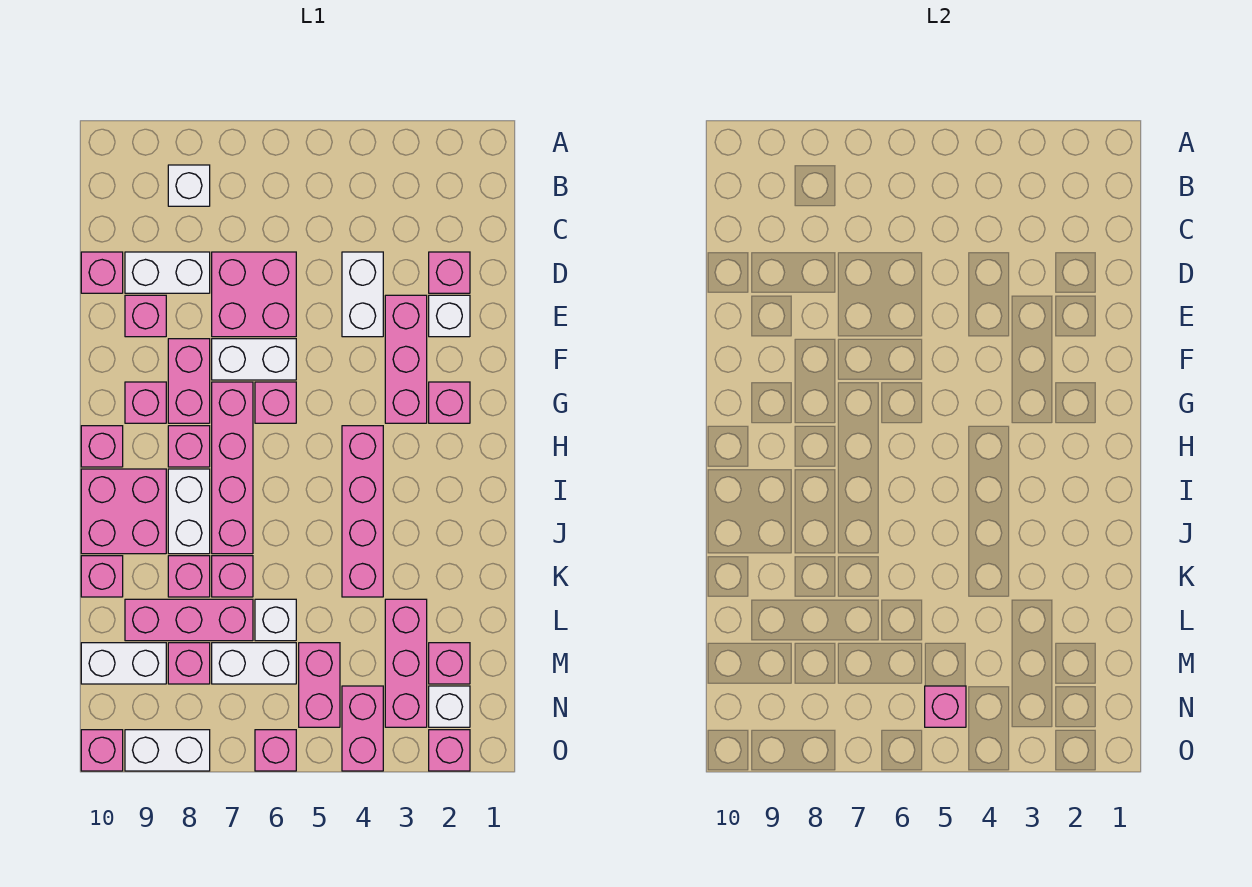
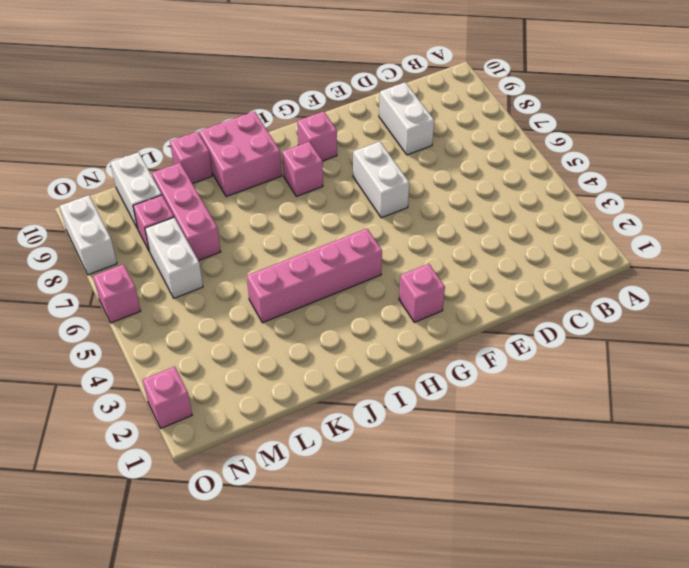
none -> white brick B8 level 1
none -> pink brick D2 level 1
none -> white brick D4:E4 level 1
none -> pink brick D6:E7 level 1

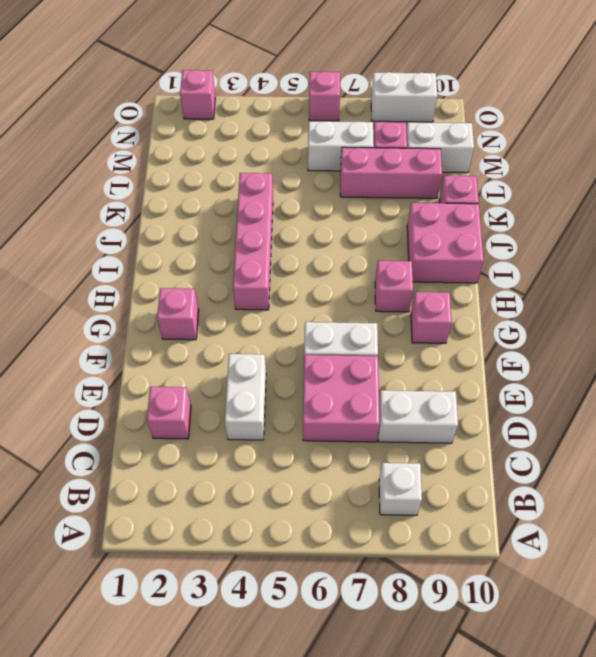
none -> pink brick D10 level 1
none -> white brick E2 level 1
none -> pink brick E3:G3 level 1
none -> pink brick E9 level 1

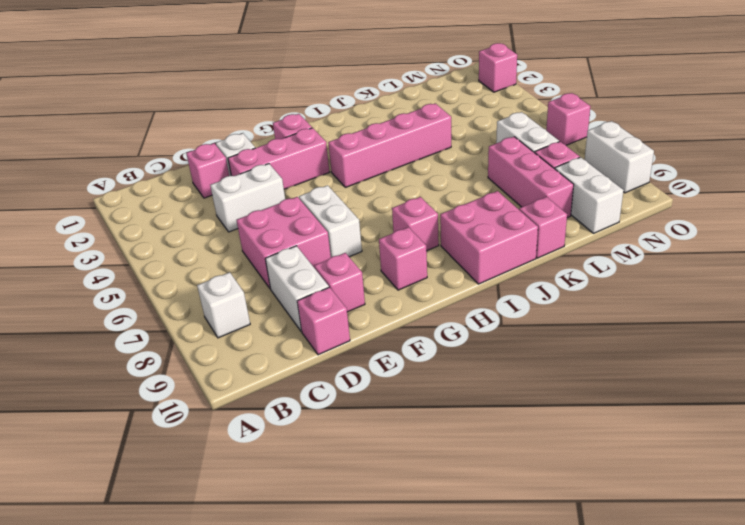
none -> pink brick F8:G8 level 1
none -> pink brick G6 level 1
none -> pink brick G7:J7 level 1
none -> pink brick H10 level 1

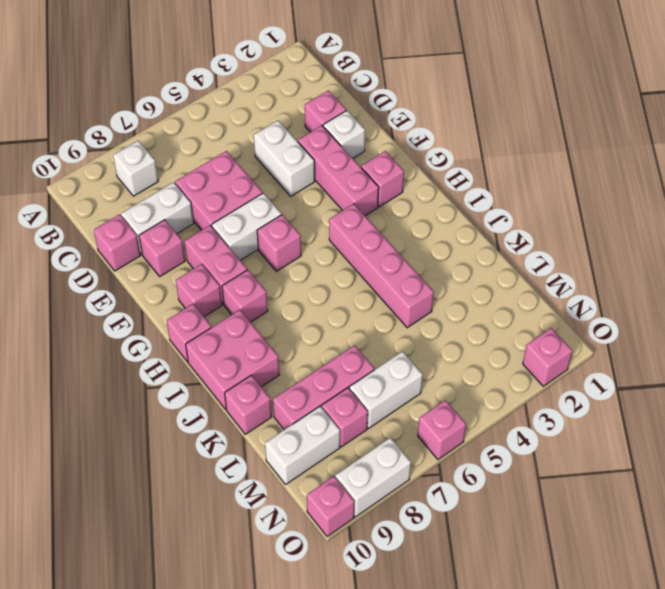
none -> pink brick G7:J7 level 1
none -> white brick I8:J8 level 1
none -> pink brick K7 level 1
none -> pink brick K8 level 1

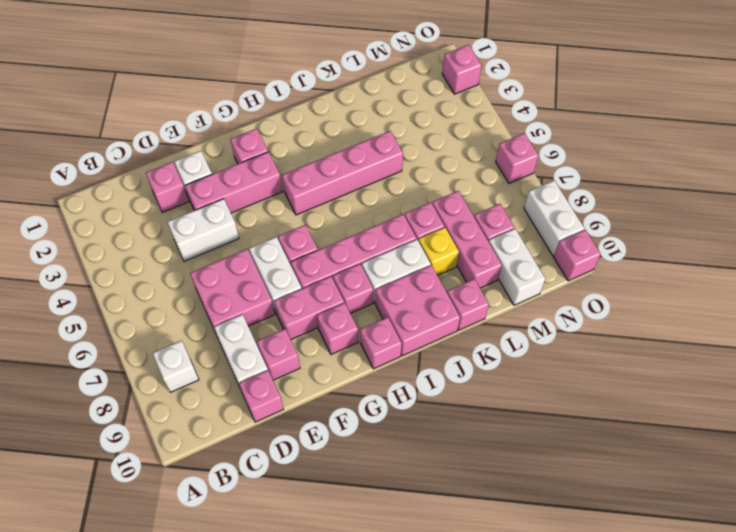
yellow brick K8 level 1 -> pink brick K8 level 1
none -> pink brick L3:N3 level 1
none -> white brick L6 level 1
none -> pink brick M2 level 1
none -> pink brick M5:N5 level 1

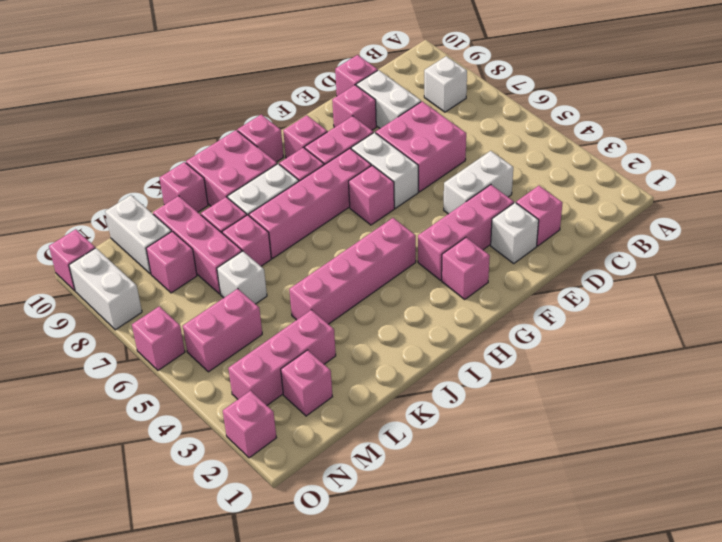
none -> white brick M6:M7 level 1
none -> white brick N2 level 1
none -> pink brick N4:O4 level 1
none -> pink brick N5 level 2

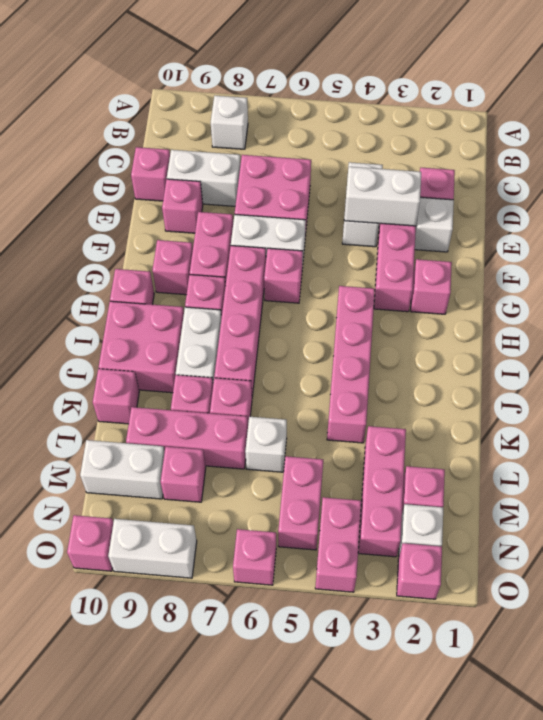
white brick E3:E4 level 2 -> white brick M6:M7 level 1
none -> pink brick N5 level 2

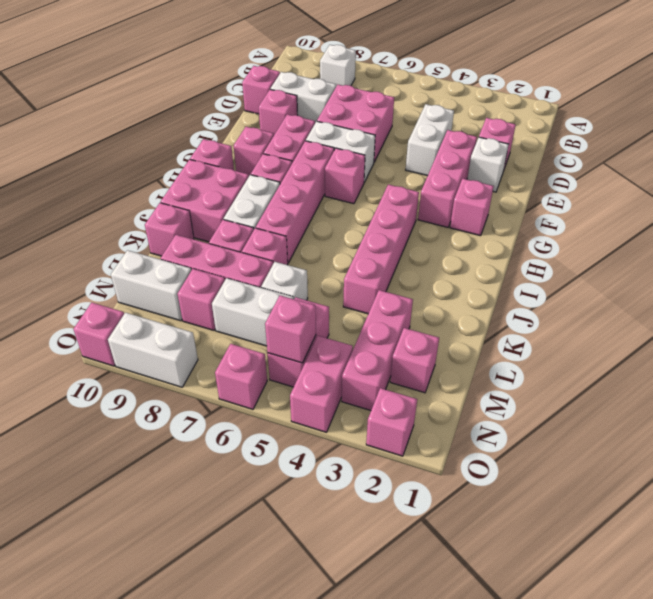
none -> white brick N2 level 1

